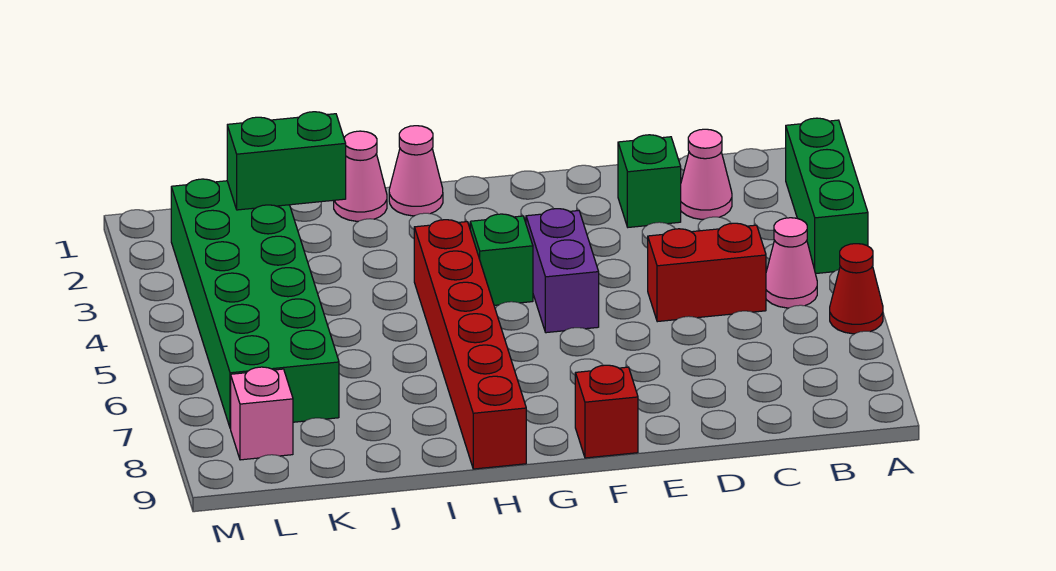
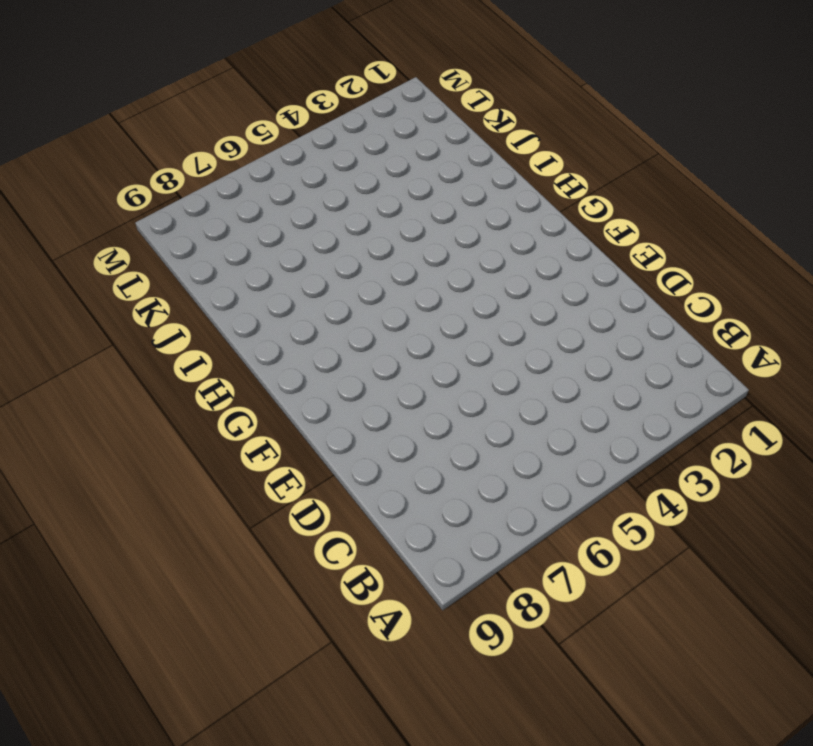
none -> green brick A2:A4 level 1
none -> red cone A6 level 1
none -> pink cone B5 level 1

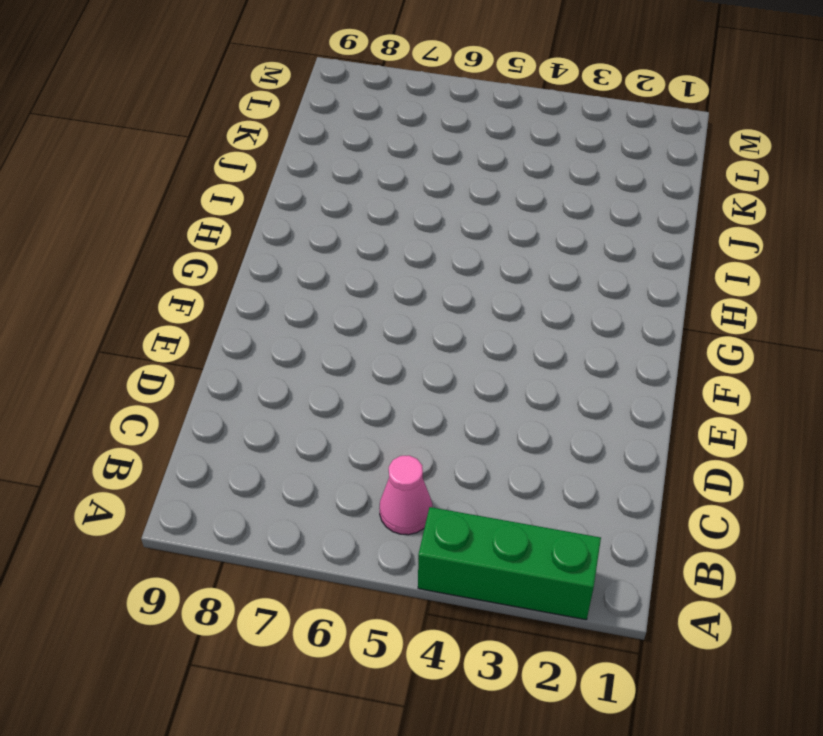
none -> red cone A6 level 1
none -> pink cone C2 level 1
none -> red brick C5:D5 level 1

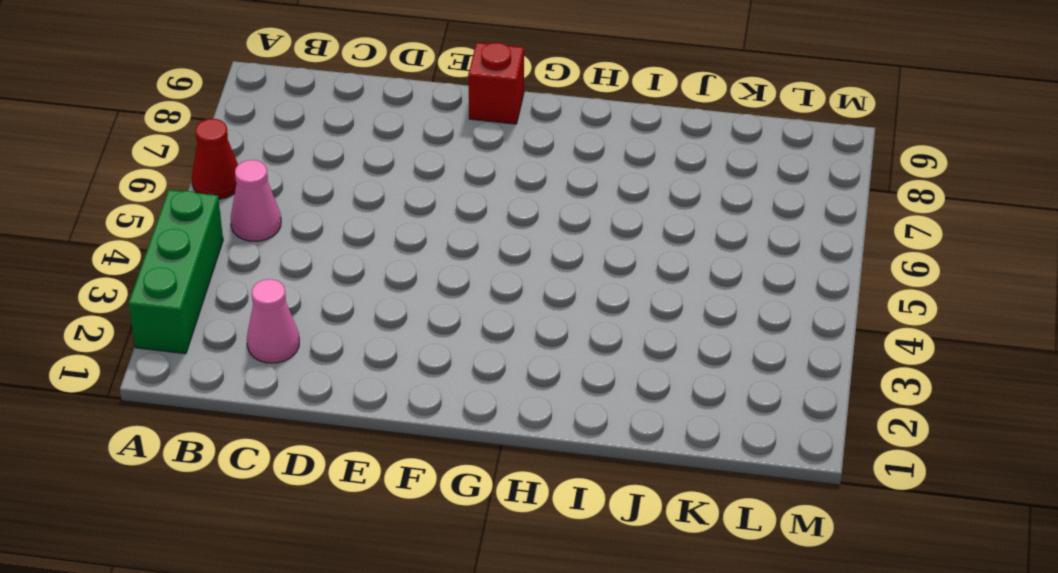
none -> red brick C5:D5 level 1
none -> green brick D2 level 1
none -> purple brick F4:F5 level 1

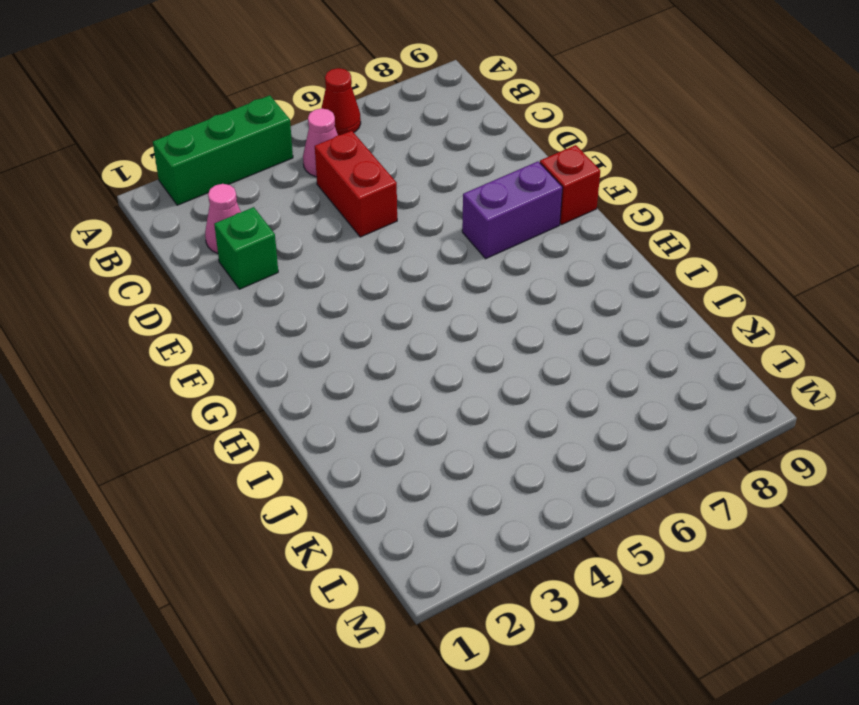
purple brick F7:F8 level 1 -> purple brick F4:F5 level 1
none -> green brick G4 level 1
none -> pink cone H1 level 1
none -> red brick H4:H9 level 1

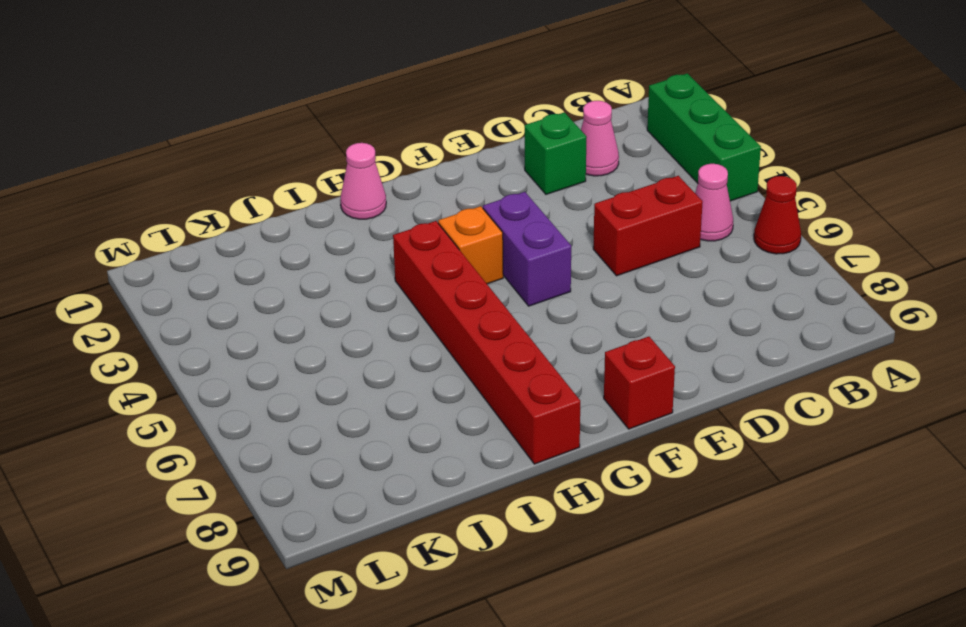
orange brick G4 level 1 -> green brick G4 level 1
none -> pink cone I1 level 1
none -> green brick K2:L7 level 1
none -> pink brick L8 level 1

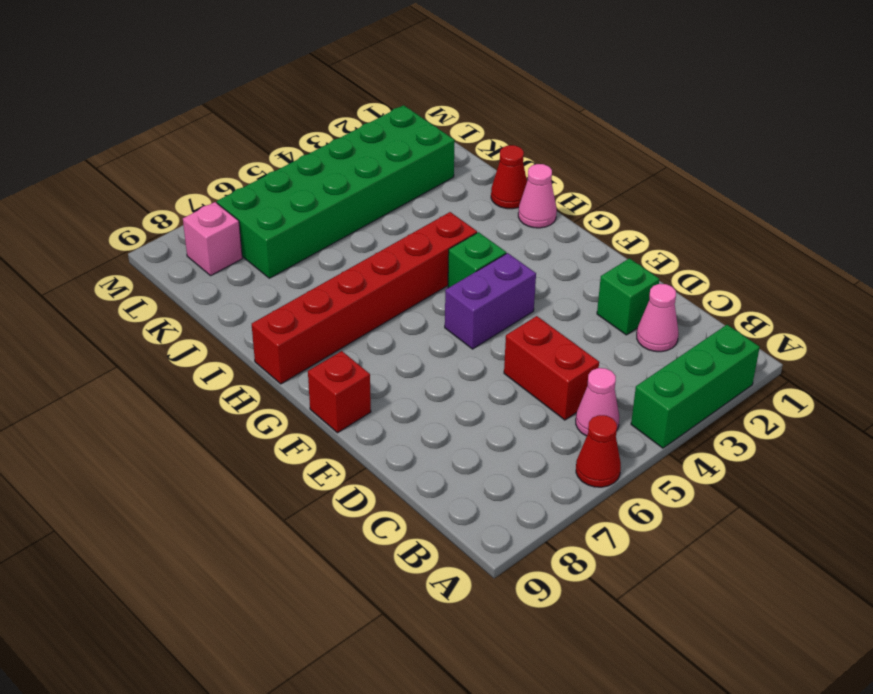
red cone I1 level 1 -> pink cone I1 level 1
none -> green brick J2:K2 level 2

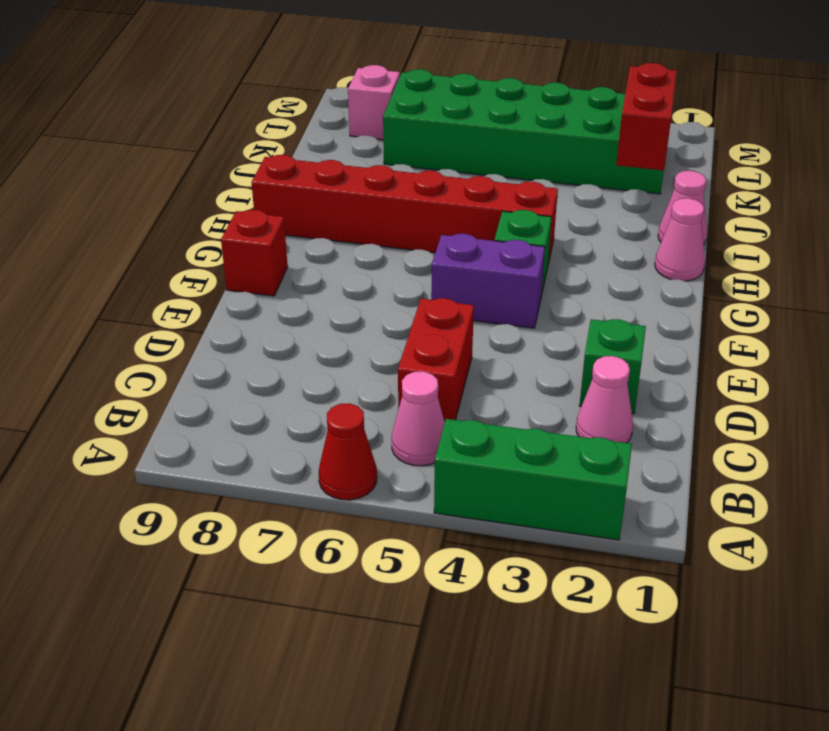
red brick J2:K2 level 2 -> green brick J2:K2 level 2

